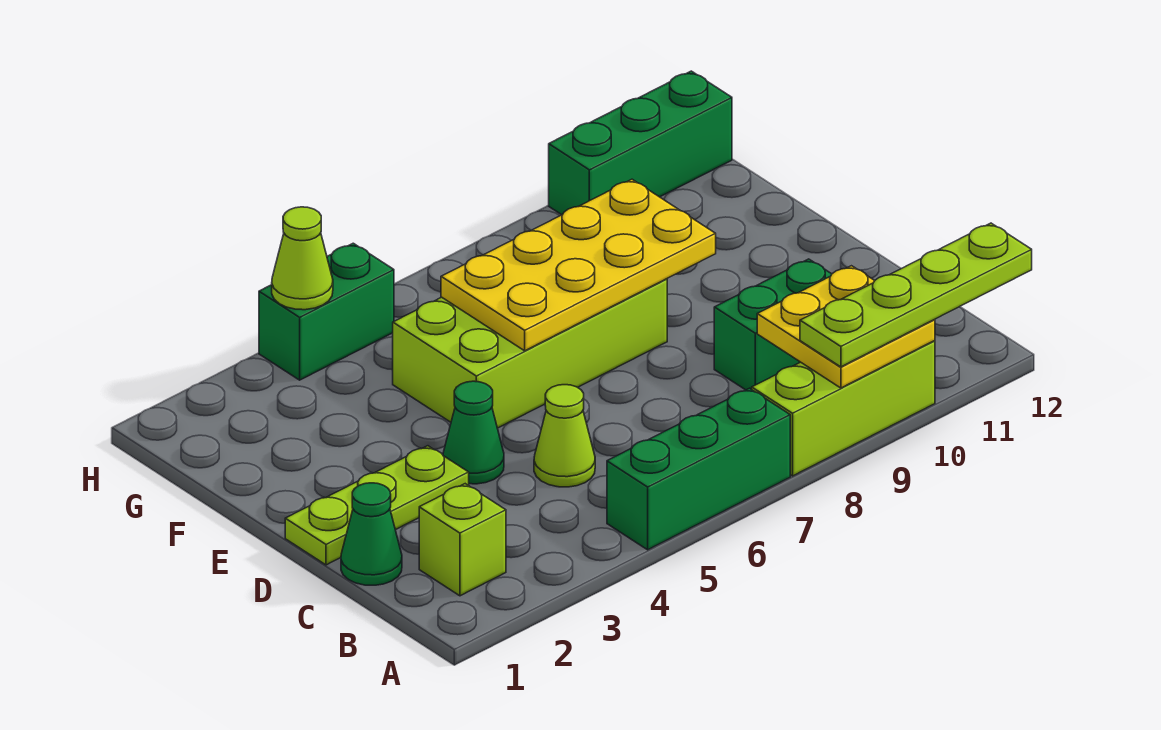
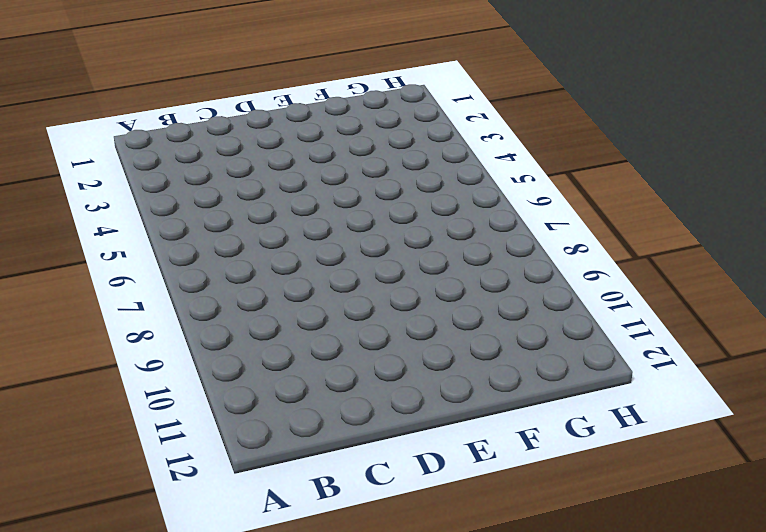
none -> green brick A5:A7 level 1
none -> lime brick A8:A10 level 1
none -> lime brick B2 level 1

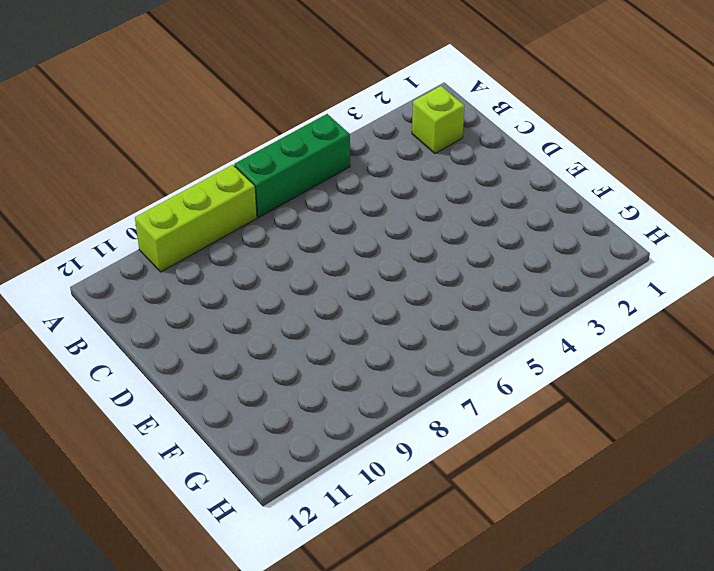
none -> green cone C1 level 1
none -> lime cone C5 level 1
none -> green brick C9:C10 level 1

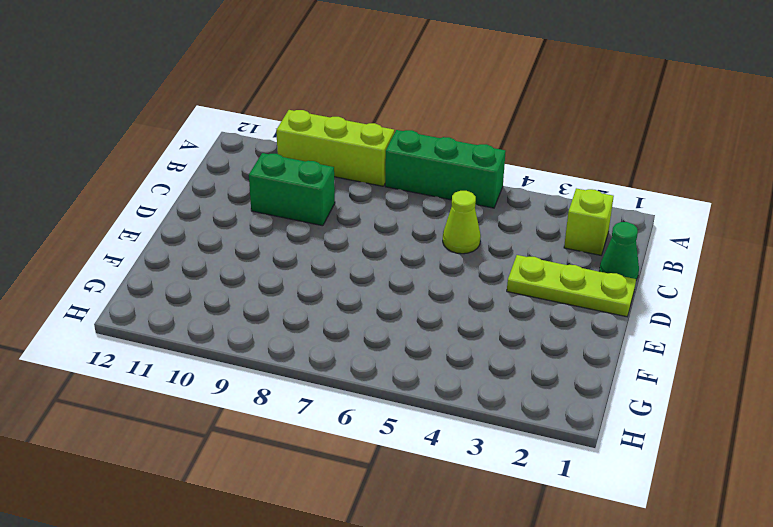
none -> green cone D4 level 1
none -> lime brick E5:F8 level 1
none -> green brick H4:H5 level 1

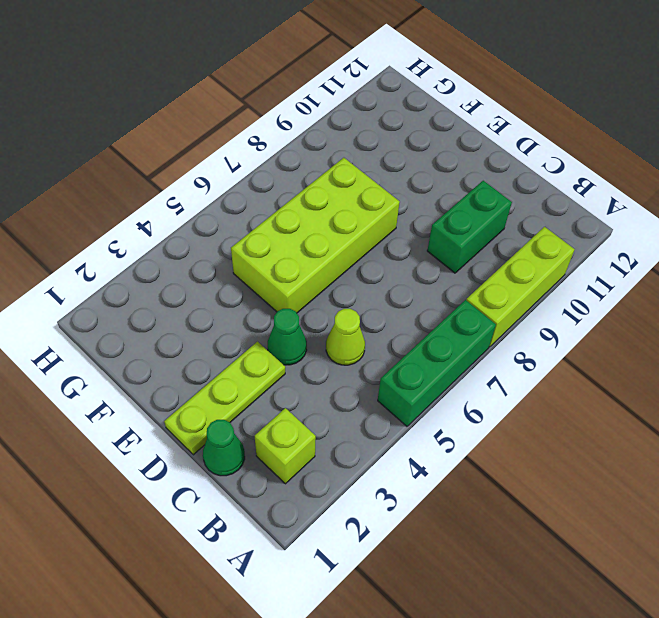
none -> green brick H4:H5 level 1
none -> green brick H10:H12 level 1
none -> yellow plate A9:B10 level 2

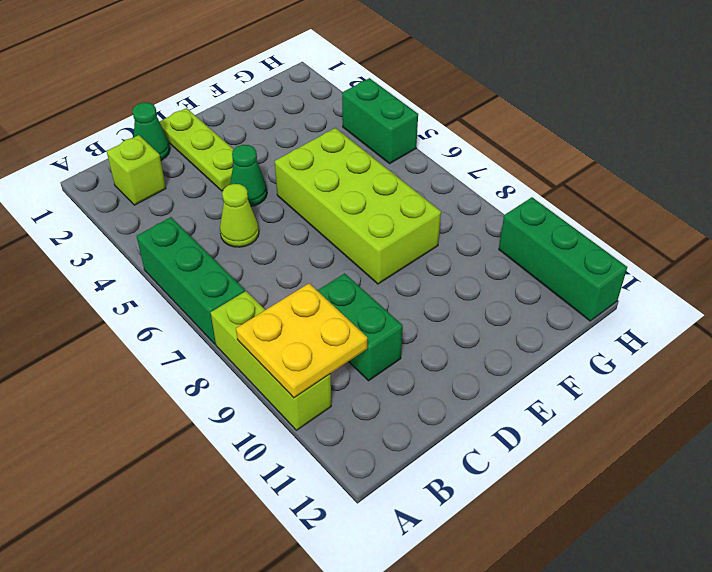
none -> yellow plate E6:F9 level 2
none -> lime cone H4 level 2
none -> lime plate A9:A12 level 3

